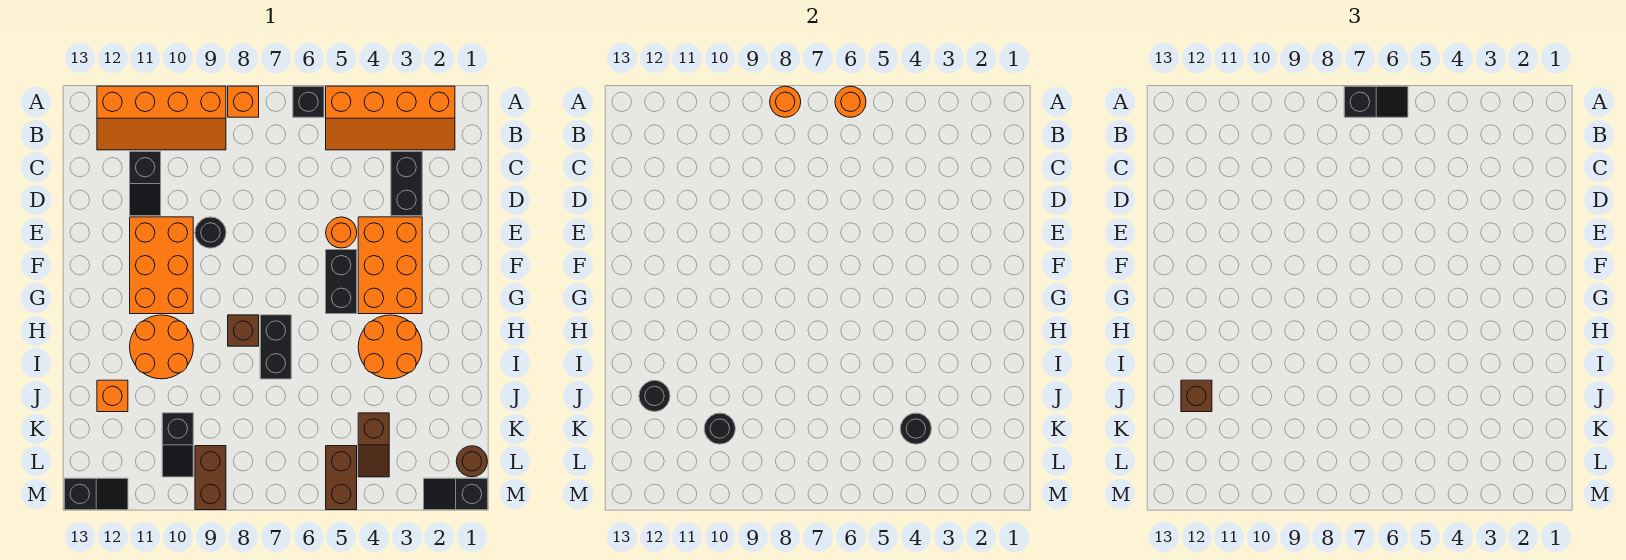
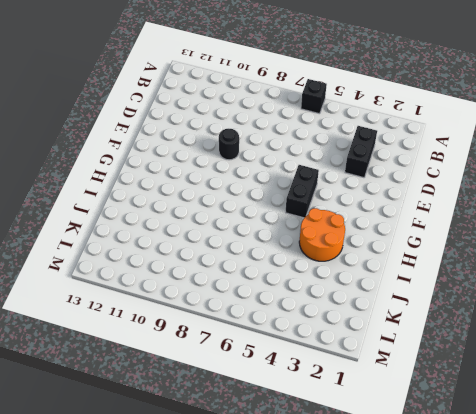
none -> orange slope A2:B5 level 1 top A
none -> orange brick A8 level 1
none -> orange slope A9:B12 level 1 top A
none -> black slope C11:D11 level 1 top C

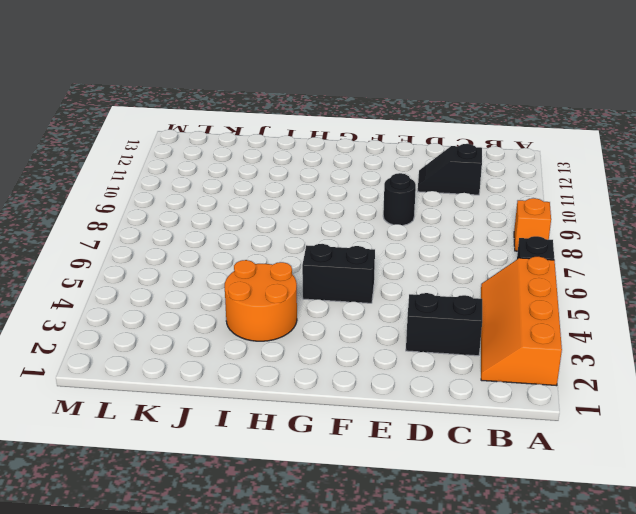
none -> orange slope A9:B12 level 1 top A
none -> orange brick E3:G4 level 1
none -> orange round brick E5 level 1
none -> orange brick E10:G11 level 1

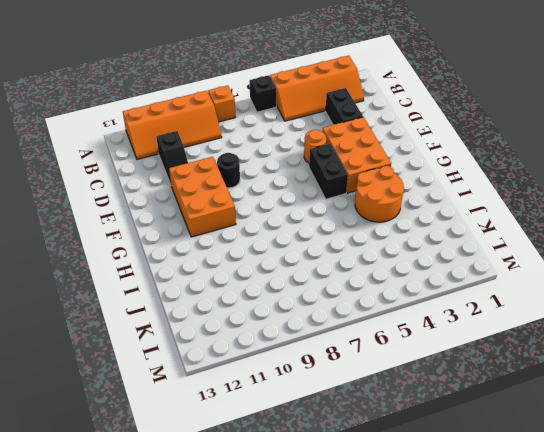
none -> black brick H7:I7 level 1
none -> brown brick H8 level 1
none -> orange round brick H10:I11 level 1
none -> orange brick J12 level 1

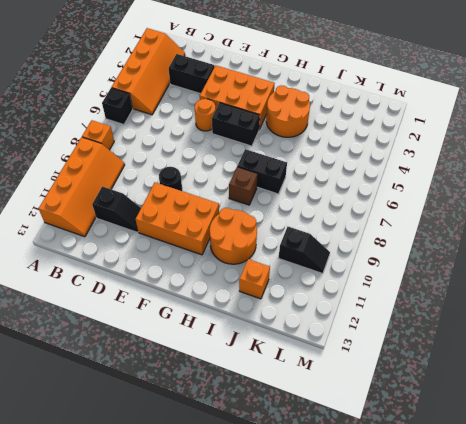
none -> brown slope K4:L4 level 1 top K
none -> brown round brick L1 level 1
none -> brown brick L5:M5 level 1
none -> brown brick L9:M9 level 1

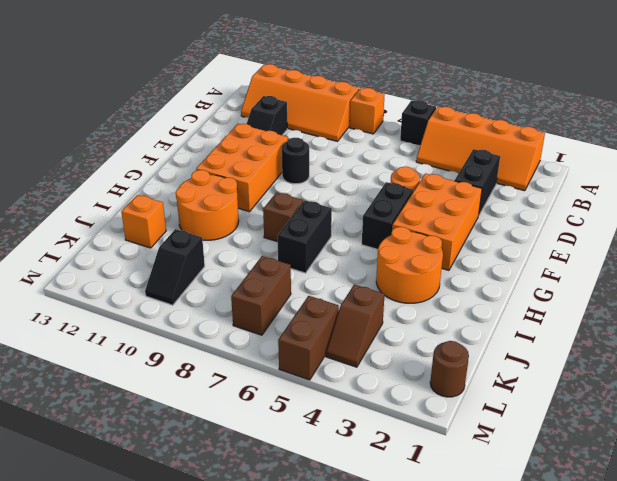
brown brick K7:L7 level 1 -> brown brick L9:M9 level 1
none -> black slope M1:M2 level 1 top 1
none -> black slope M12:M13 level 1 top 13
none -> orange round brick A6 level 2
none -> orange round brick A8 level 2

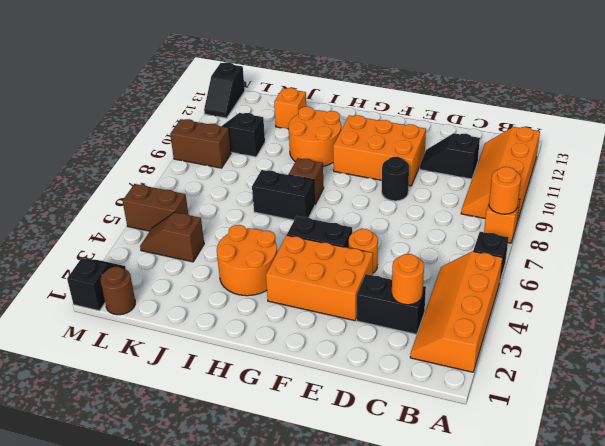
orange round brick C3 level 2 -> orange round brick A6 level 2
none -> black round brick J12 level 2
none -> black round brick K4 level 2
none -> black round brick K10 level 2
none -> black slope A6:A7 level 3 top 7

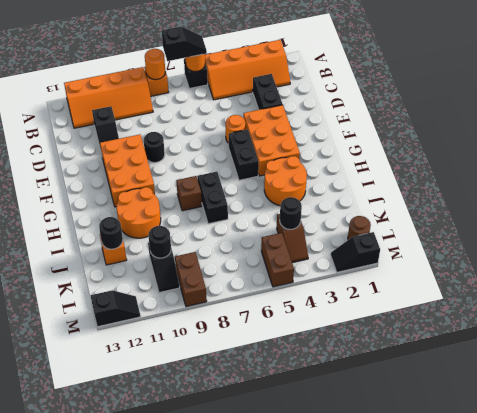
none -> brown brick J12 level 3

